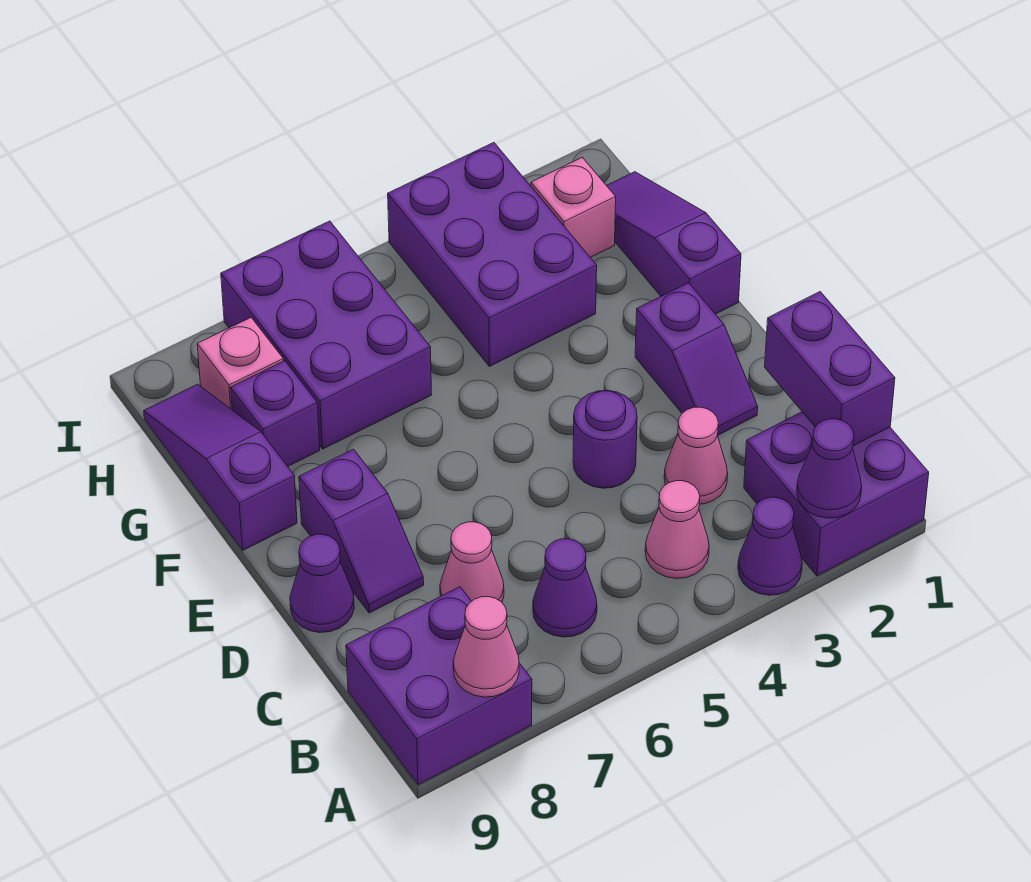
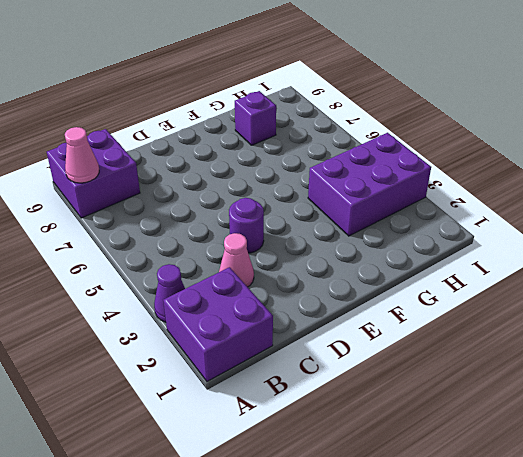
none -> pink cone B4 level 1
none -> purple cone B6 level 1
none -> pink cone C7 level 1

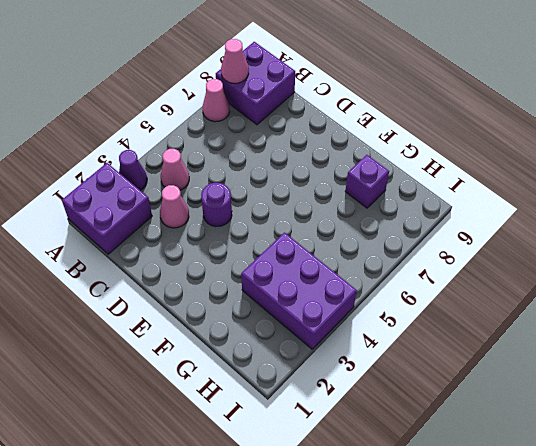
pink cone A7 level 1 -> pink cone C7 level 1
none -> purple cone B6 level 1
none -> purple slope D2:E2 level 1 top E
none -> purple slope D8:E8 level 1 top E

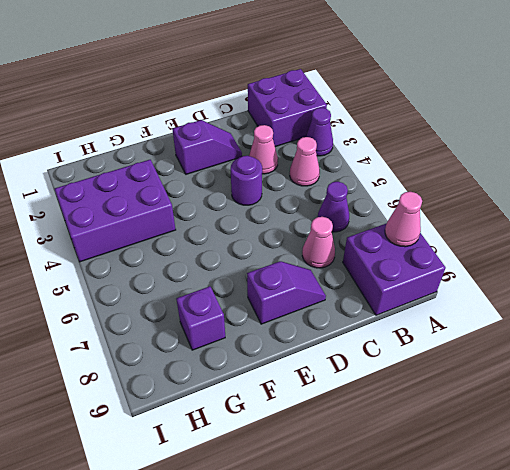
none -> purple cone D9 level 1
none -> purple slope F1:H1 level 1 top F
none -> purple slope F9:H9 level 1 top F

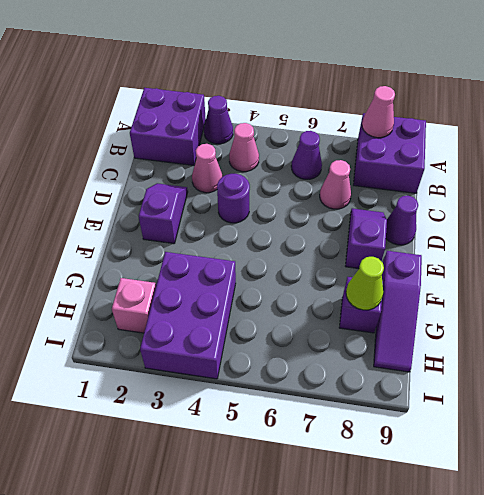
lime cone G8 level 2 -> none
none -> purple slope F1:H1 level 1 top F
none -> purple brick G6:I7 level 1
none -> pink brick H8 level 1

